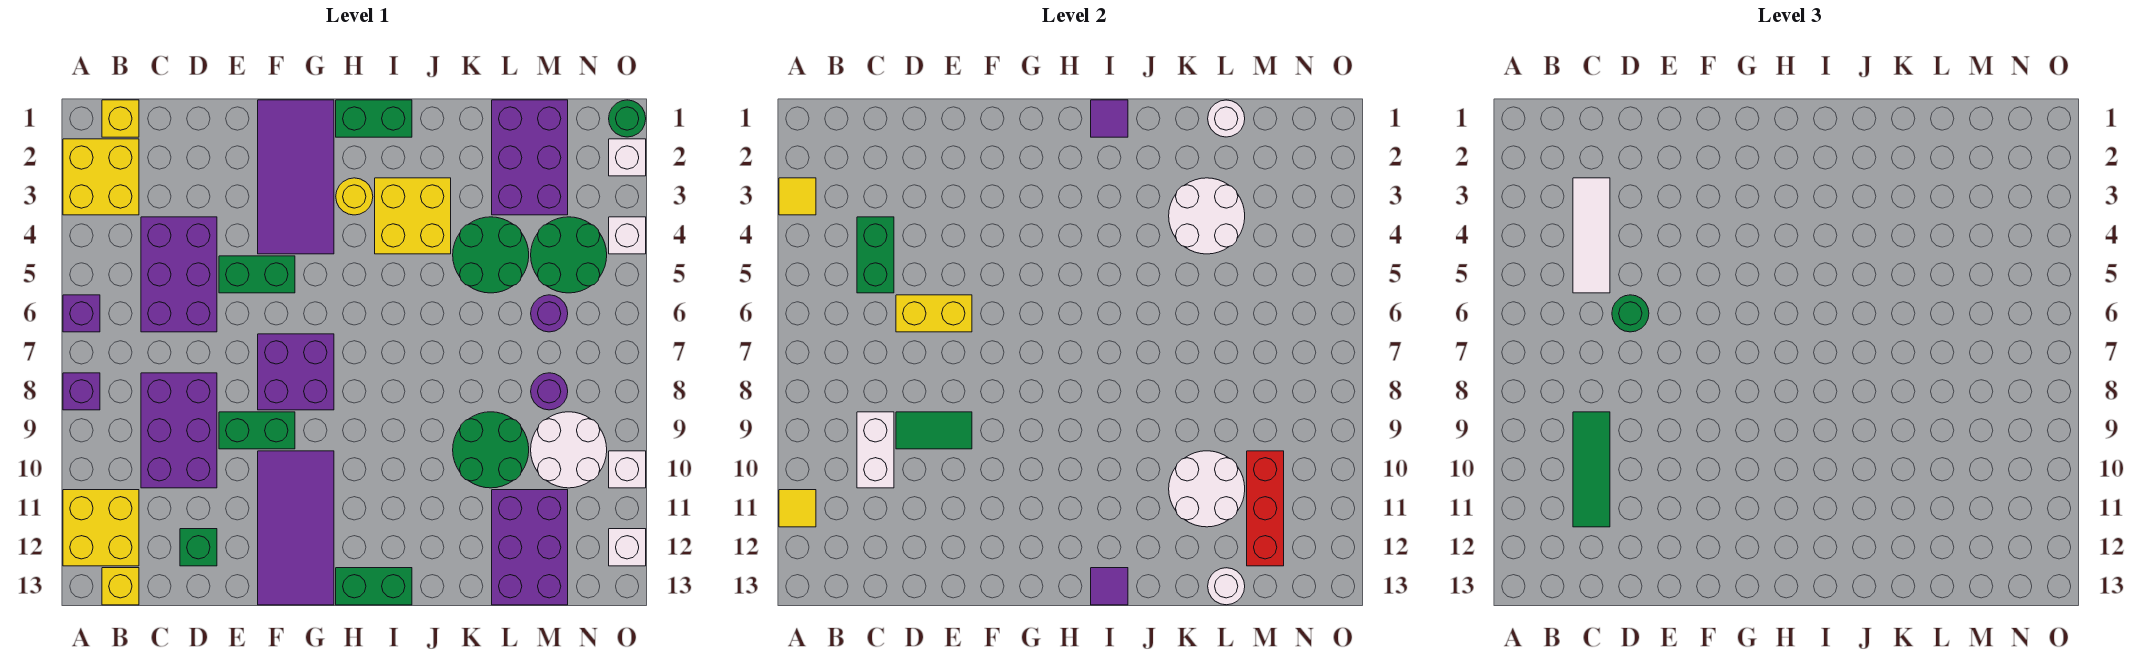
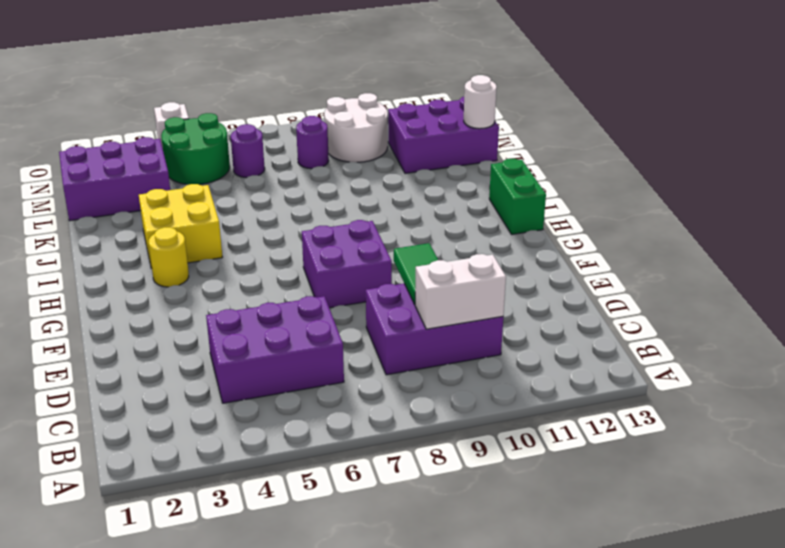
none -> yellow brick A2:B3 level 1
none -> purple brick A6 level 1
none -> purple brick A8 level 1
none -> yellow brick A11:B12 level 1

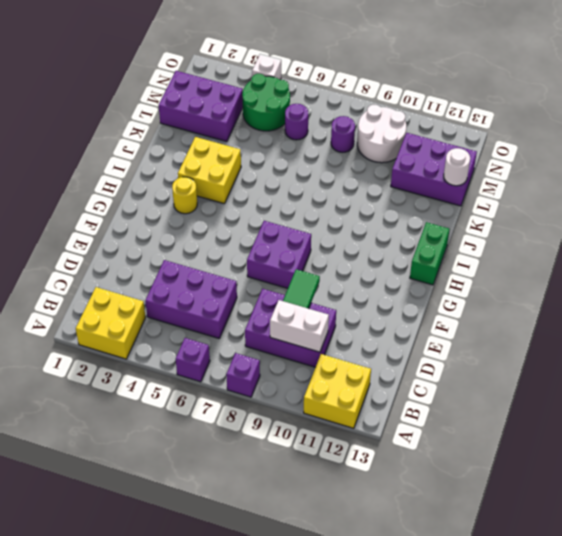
none -> yellow brick B1 level 1
none -> yellow brick B13 level 1
none -> green brick D12 level 1
none -> green brick E5:F5 level 1

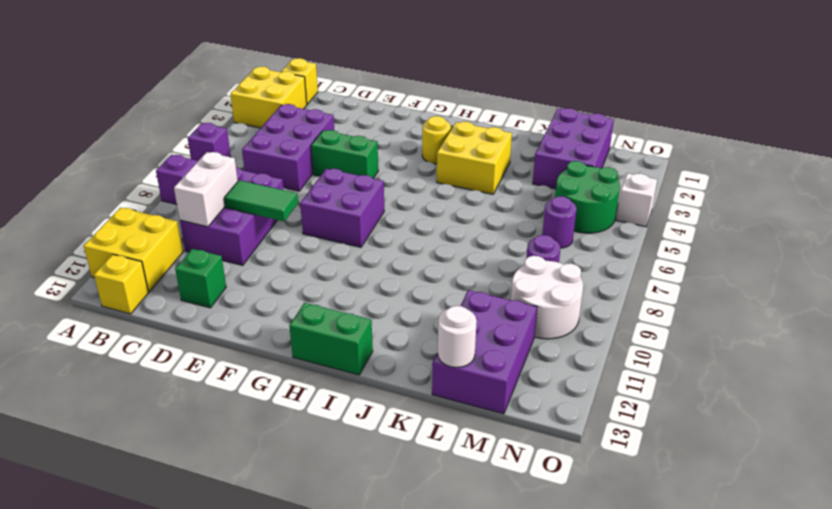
none -> green brick E9:F9 level 1
none -> purple tile F1:G4 level 1
none -> purple tile F10:G13 level 1
none -> green brick H1:I1 level 1

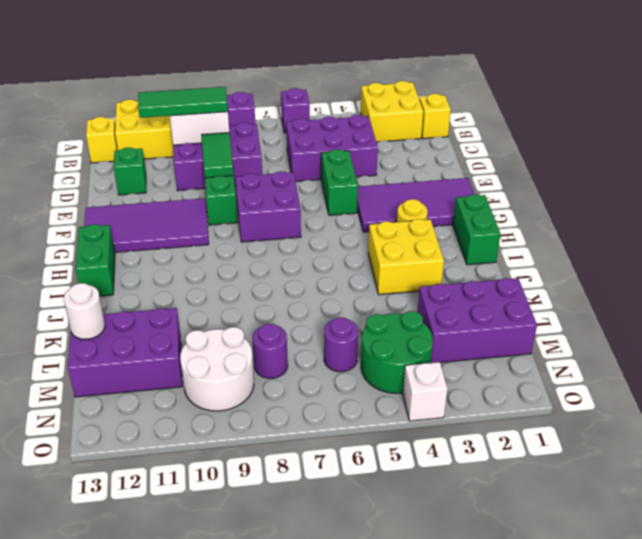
none -> green round brick K4:L5 level 1
none -> green round brick K9:L10 level 1
none -> green round brick O1 level 1
none -> white brick O2 level 1

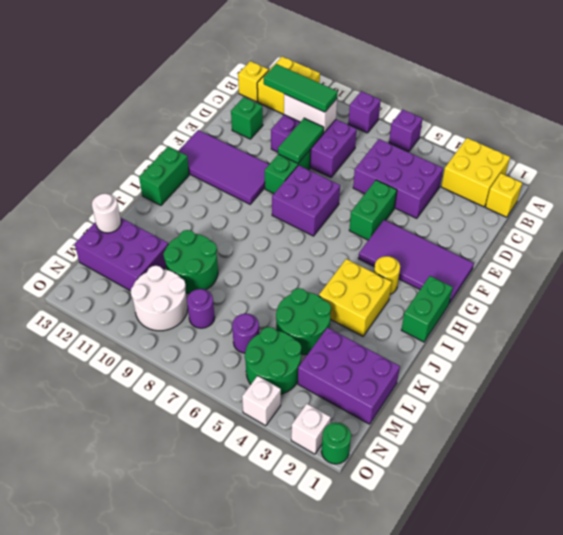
none -> white brick O10 level 1
none -> white brick O12 level 1
none -> yellow tile A3 level 2
none -> yellow tile A11 level 2

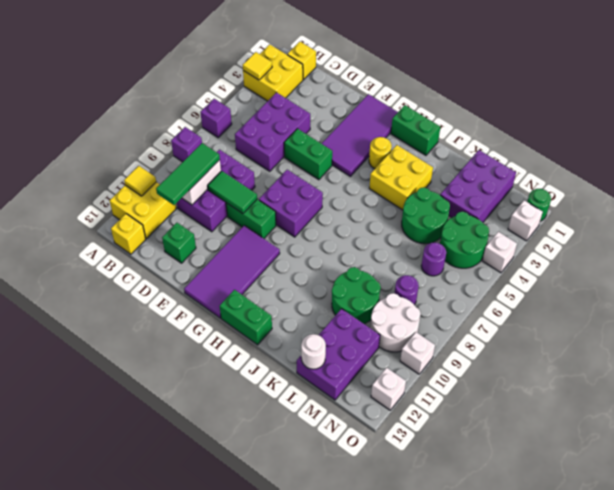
none -> green brick C4:C5 level 2
none -> yellow brick D6:E6 level 2
none -> purple tile I1 level 2
none -> purple tile I13 level 2

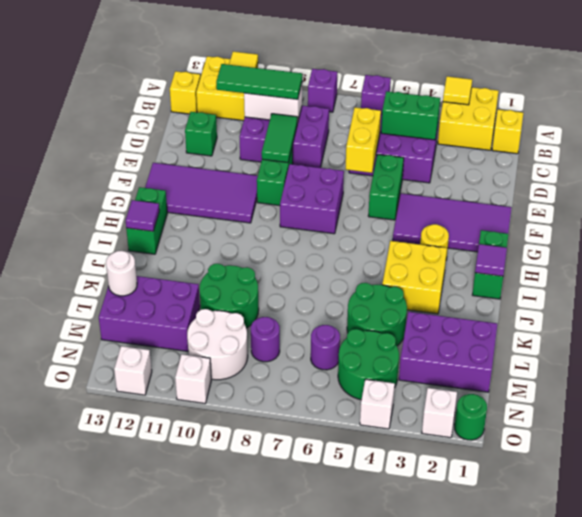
none -> white round brick K3:L4 level 2
none -> white round brick K10:L11 level 2
none -> white round brick L1 level 2
none -> red brick M10:M12 level 2

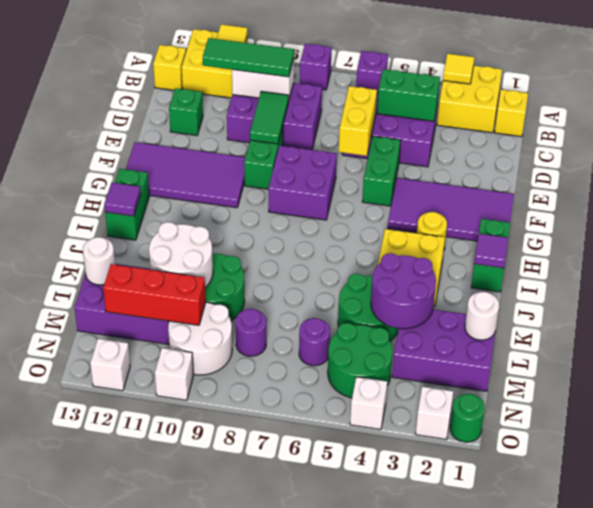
purple round brick K3:L4 level 2 -> white round brick K3:L4 level 2
none -> white tile C3:C5 level 3
none -> green round brick D6 level 3

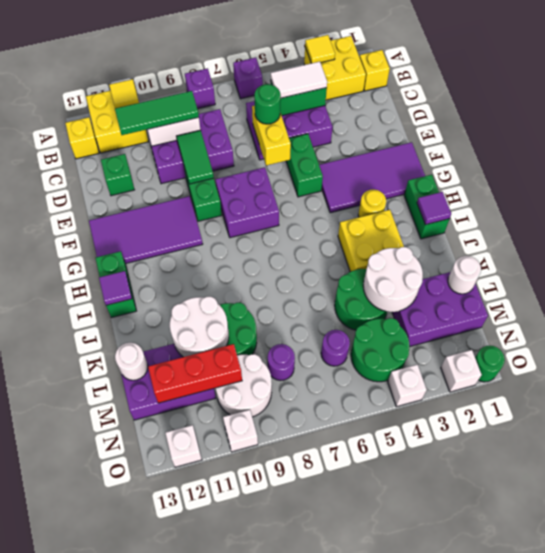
white tile C4:C5 level 3 -> white tile C3:C5 level 3

